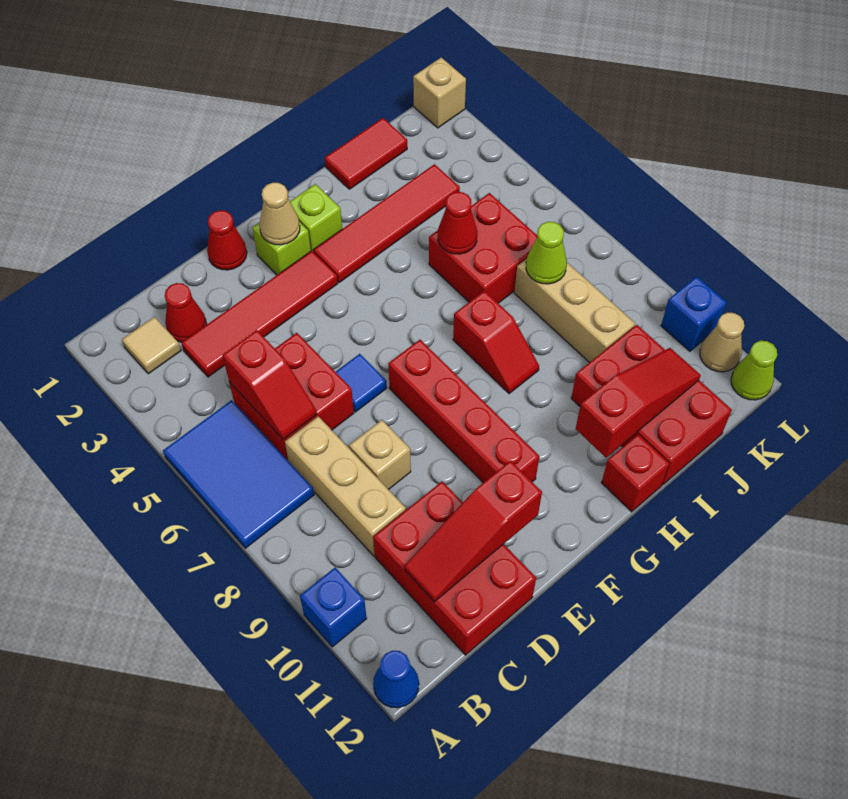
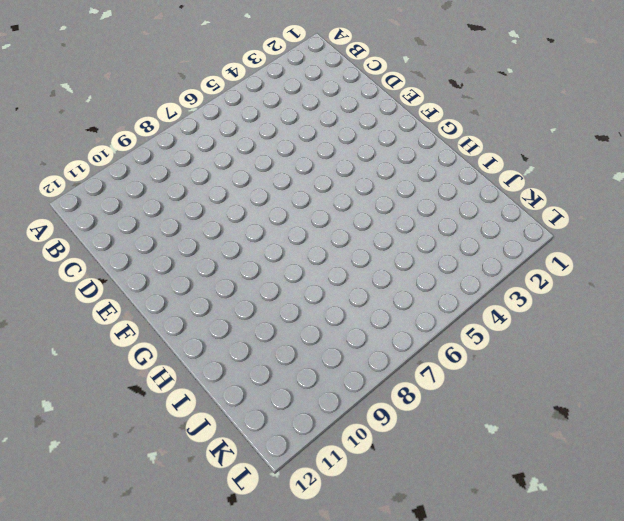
none -> blue tile A5:B7 level 1
none -> blue brick A10 level 1
none -> blue cone A12 level 1
none -> tan tile B2 level 1

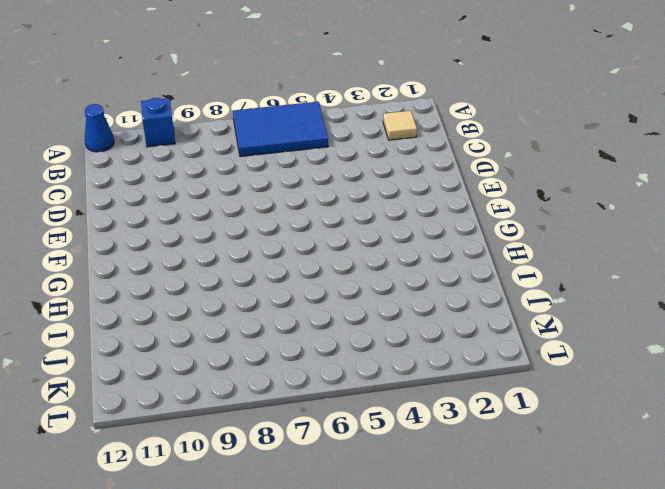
none -> red cone C2 level 1
none -> red tile C3:F3 level 1
none -> red brick C5:D6 level 1
none -> tan brick C7:C9 level 1

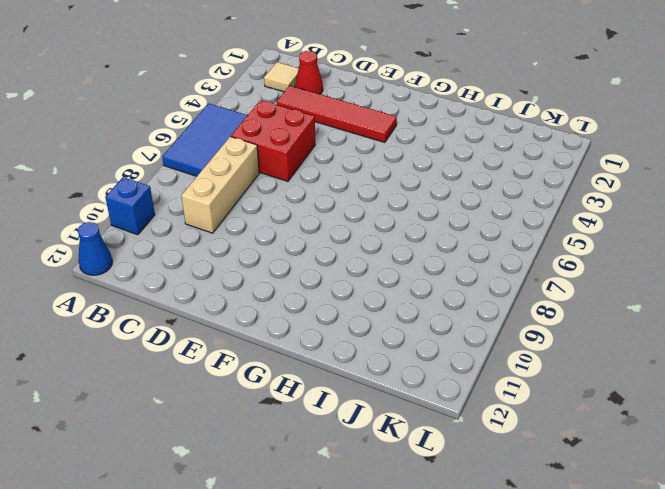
none -> red brick C10:D12 level 1
none -> tan brick D8 level 1
none -> red cone E1 level 1
none -> blue tile E6 level 1

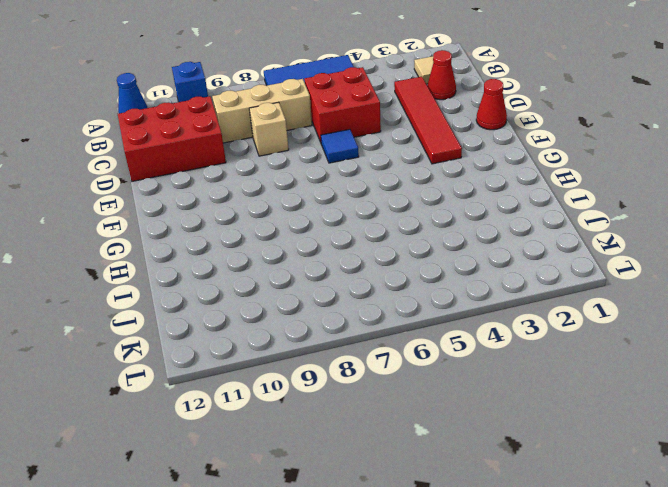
none -> lime brick F2 level 1
none -> red brick F7:F10 level 1
none -> lime brick G2 level 1
none -> red tile G3:J3 level 1

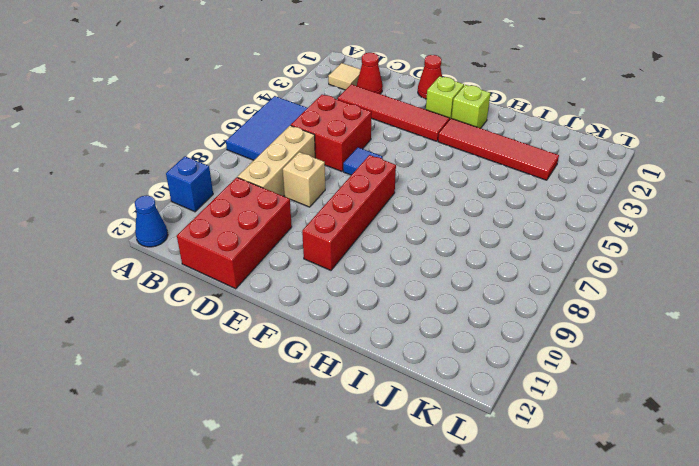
none -> red slope H7:H8 level 1 top 7
none -> red brick H12 level 1
none -> red tile I1:J1 level 1
none -> red brick I5:J6 level 1

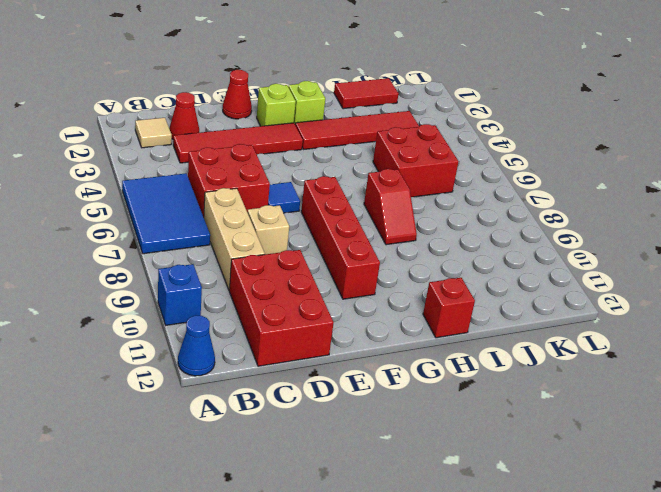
none -> red brick I10:J12 level 1
none -> tan brick J7:J9 level 1
none -> tan brick L1 level 1
none -> blue brick L10 level 1

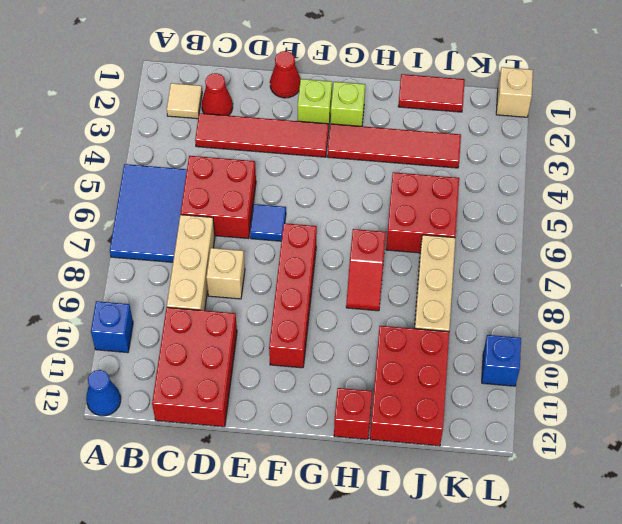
none -> tan cone L11 level 1
none -> lime cone L12 level 1
none -> red slope C5:C6 level 2 top 5
none -> red slope C11:E11 level 2 top E

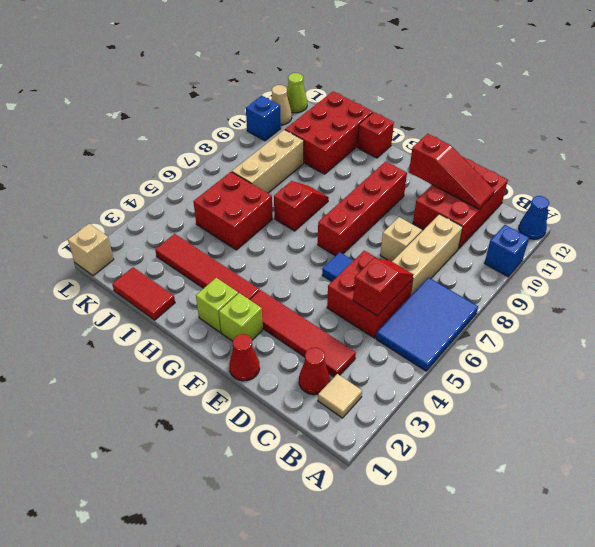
none -> tan cone F2 level 2
none -> red slope H11:J11 level 2 top H
none -> red cone I5 level 2
none -> lime cone J7 level 2

